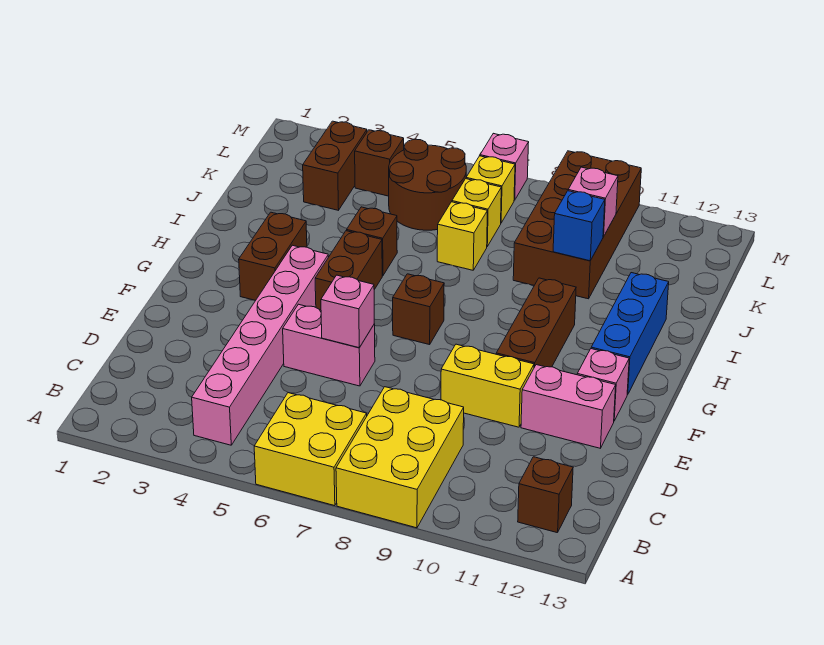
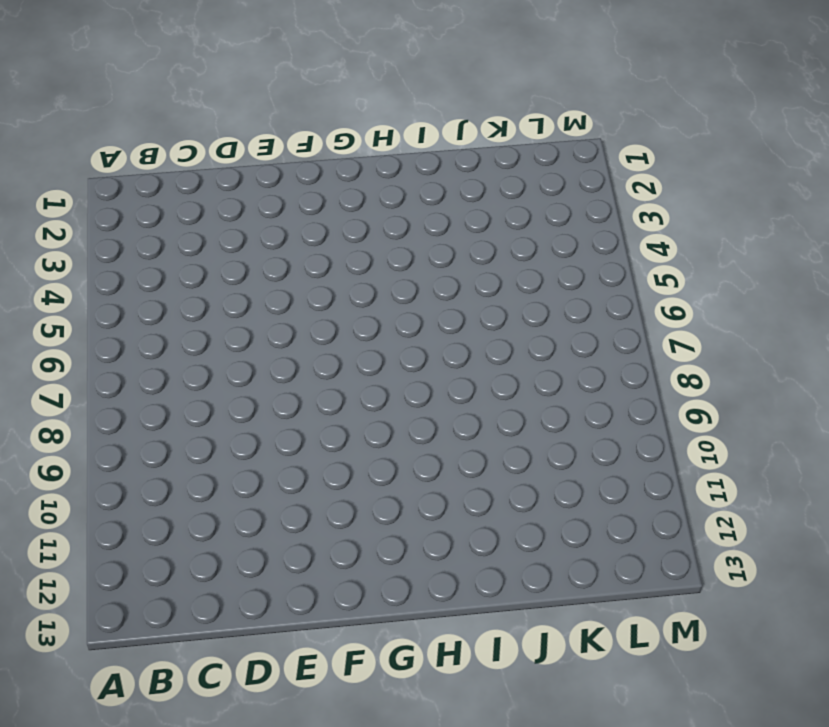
none -> yellow brick A6:B7 level 1
none -> yellow brick A8:C9 level 1
none -> pink brick B4:G4 level 1

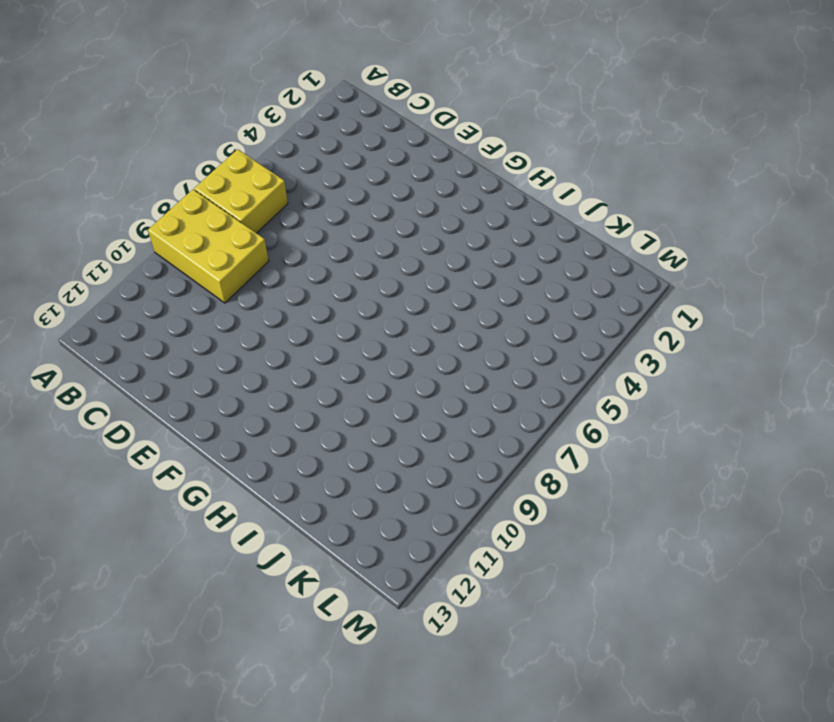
none -> pink brick B4:G4 level 1
none -> brown brick B12 level 1
none -> pink brick E5:E6 level 1

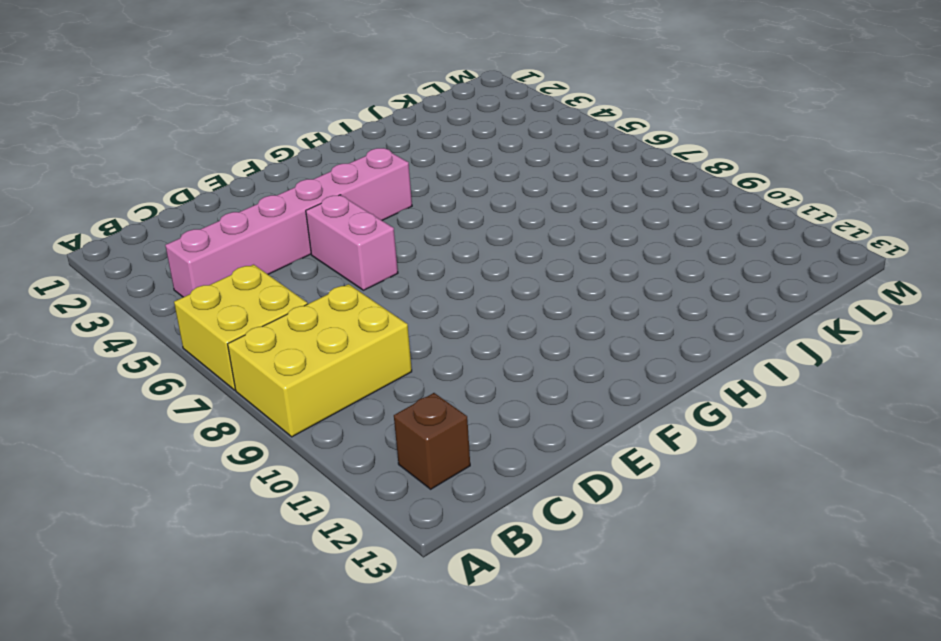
none -> yellow brick E9:E10 level 1
none -> pink brick E11:E12 level 1
none -> brown brick F10:H10 level 1

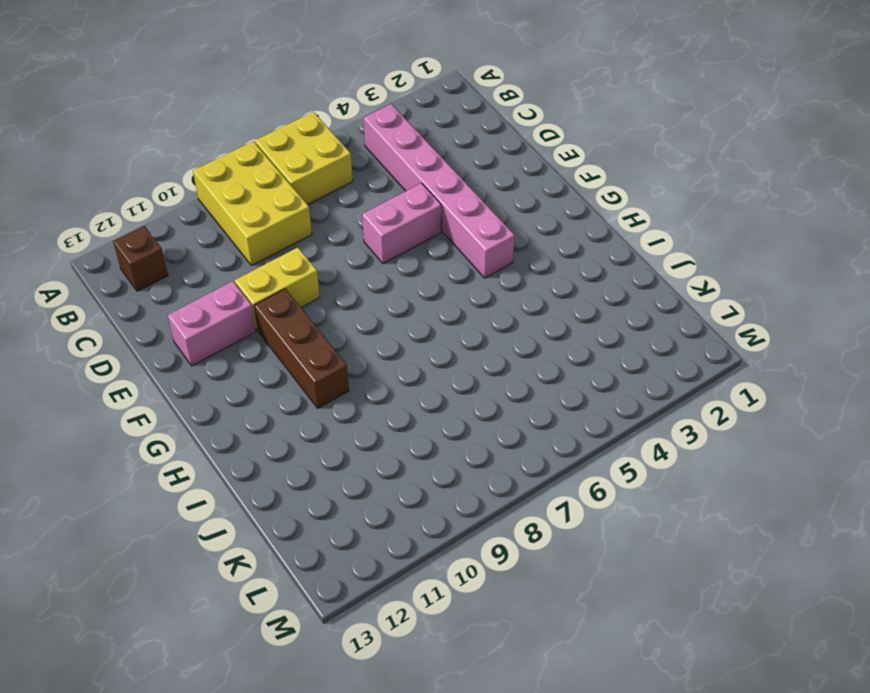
none -> pink brick F12 level 1
none -> brown brick G3:H3 level 1
none -> brown brick G5:H5 level 1

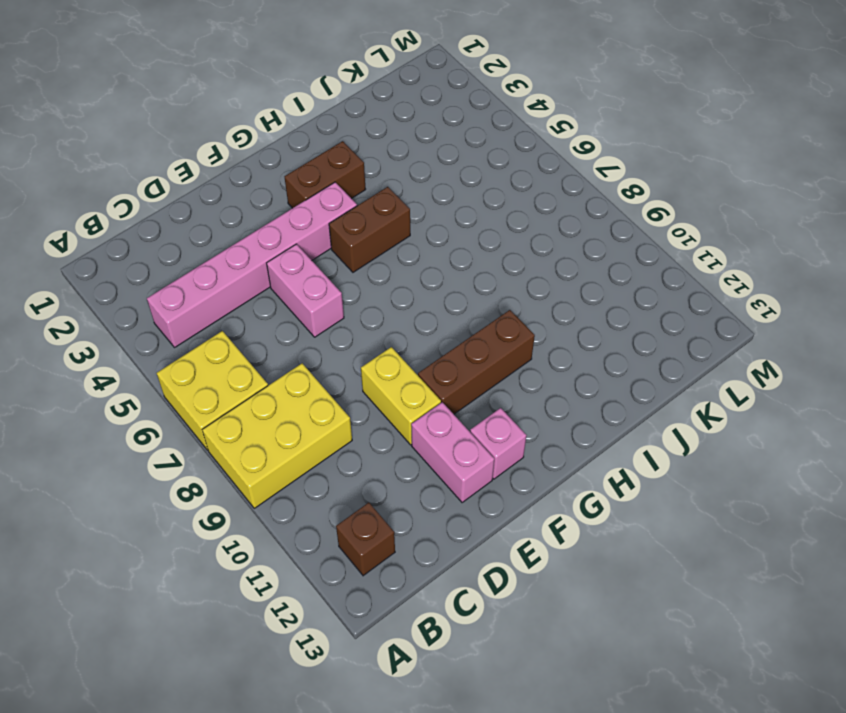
none -> brown brick G7 level 1
none -> blue brick G12:I12 level 1
none -> brown brick I5 level 1

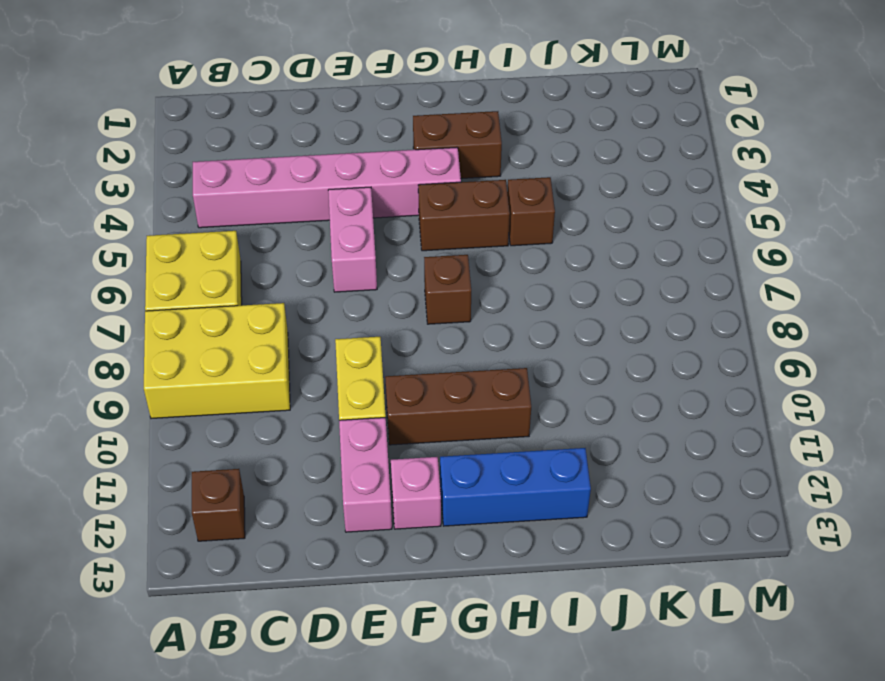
none -> yellow brick J7 level 1
none -> brown brick J9:M10 level 1
none -> brown brick K3:L3 level 1

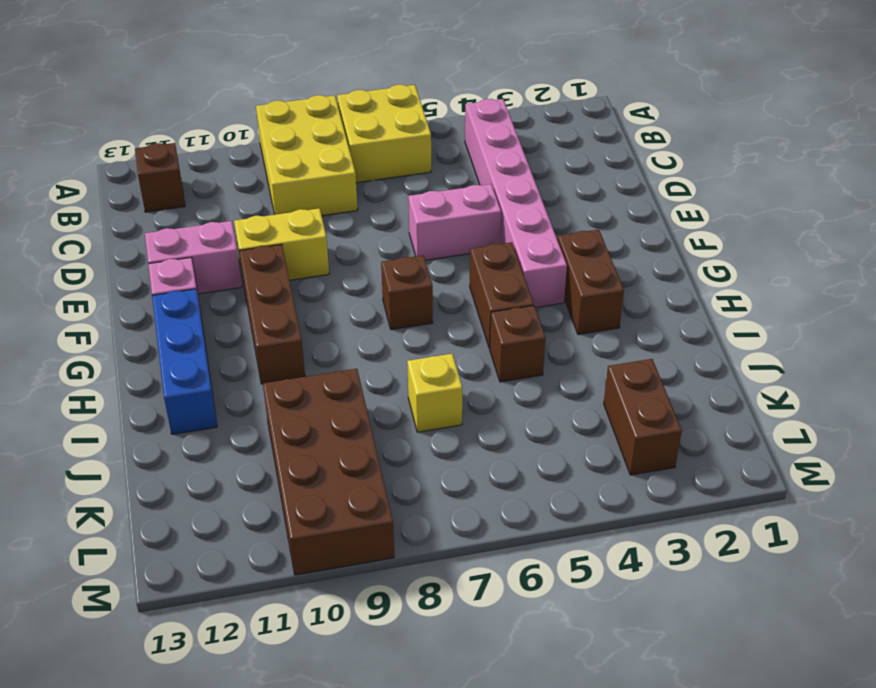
none -> brown round brick K5:L6 level 1
none -> yellow brick K7 level 1
none -> brown brick L4 level 1

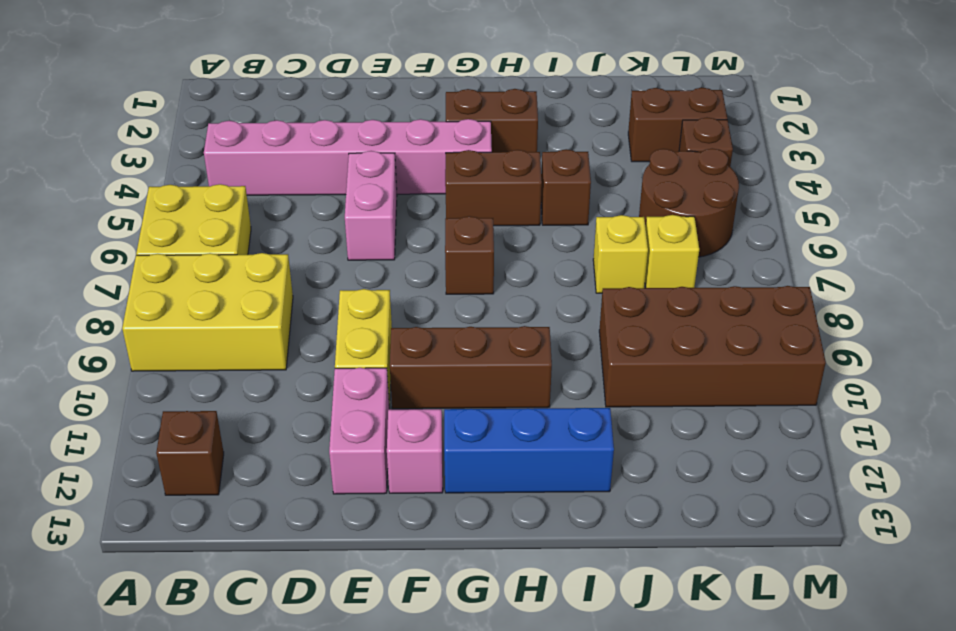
none -> yellow brick L7 level 1
none -> pink brick M7 level 1
none -> pink brick E6 level 2

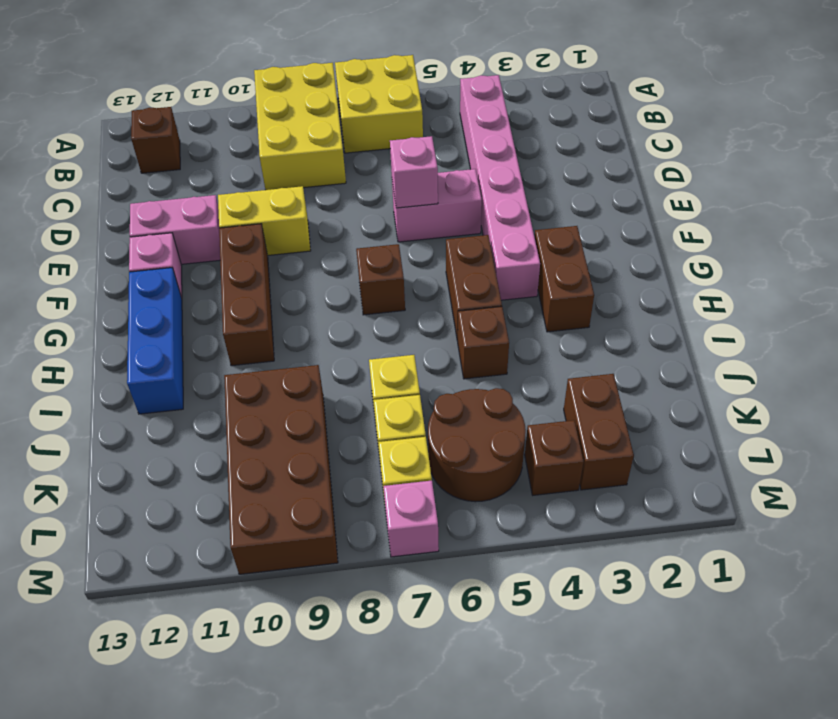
none -> blue brick J10 level 2
none -> pink brick K10 level 2

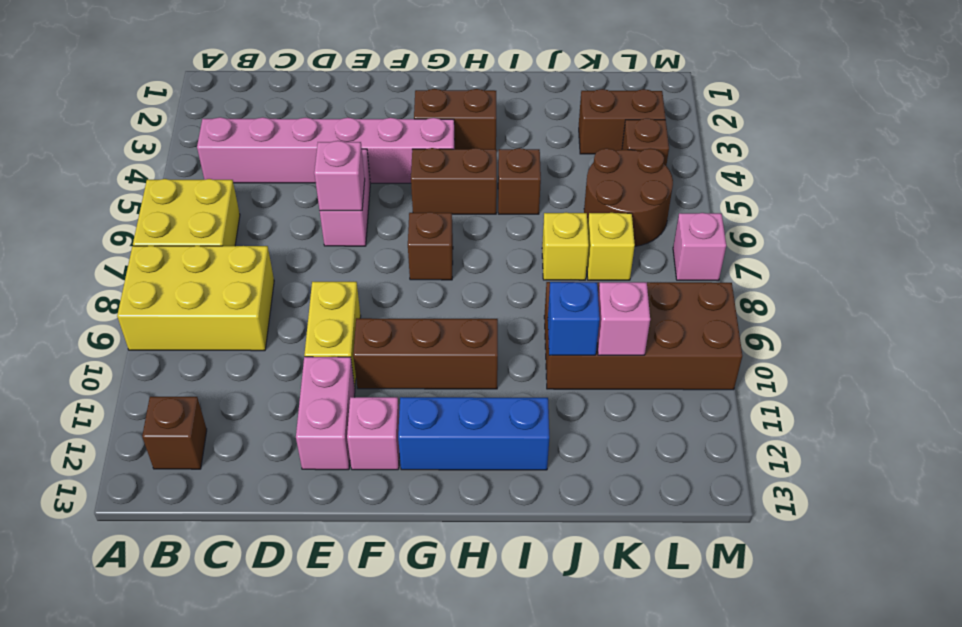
none -> yellow brick L7 level 1

